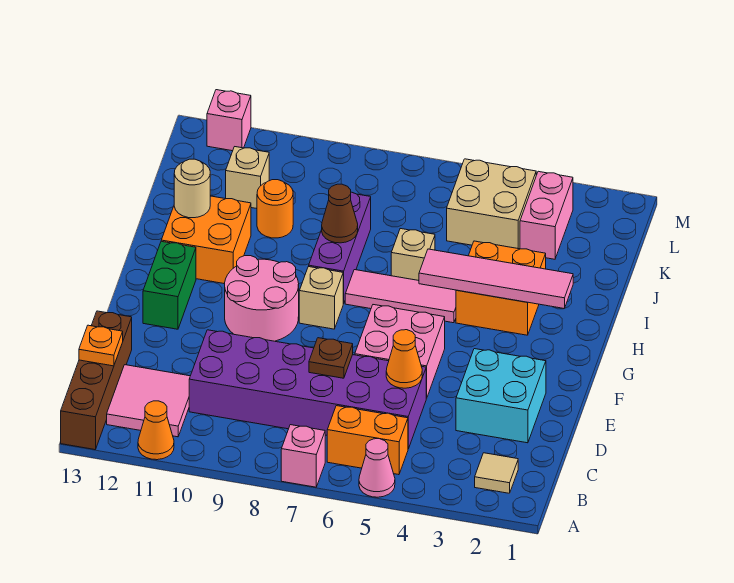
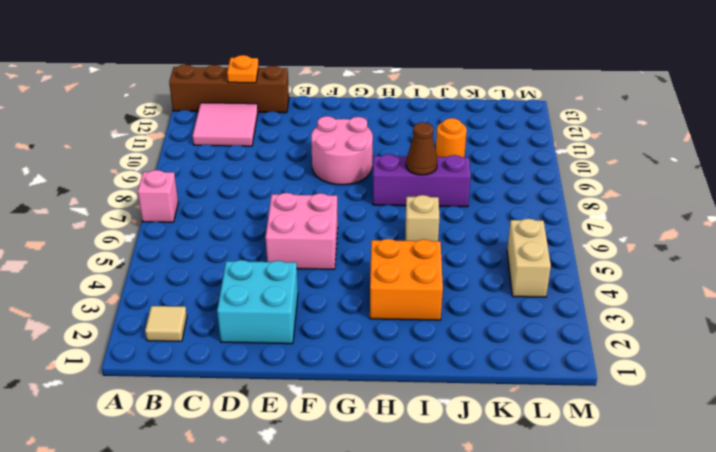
tan brick L4:L5 level 1 -> tan brick K4:L5 level 1
none -> pink cone A5 level 1
none -> orange cone A11 level 1
none -> orange brick B5:B6 level 1

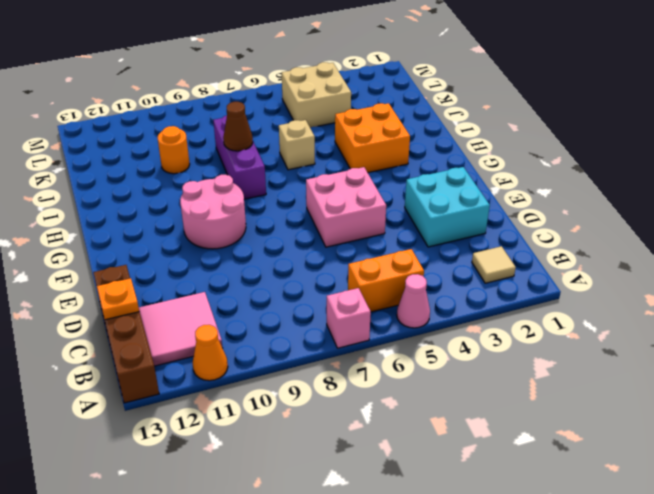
none -> purple brick C5:D10 level 1
none -> green brick F12:G12 level 1
none -> tan brick G8 level 1

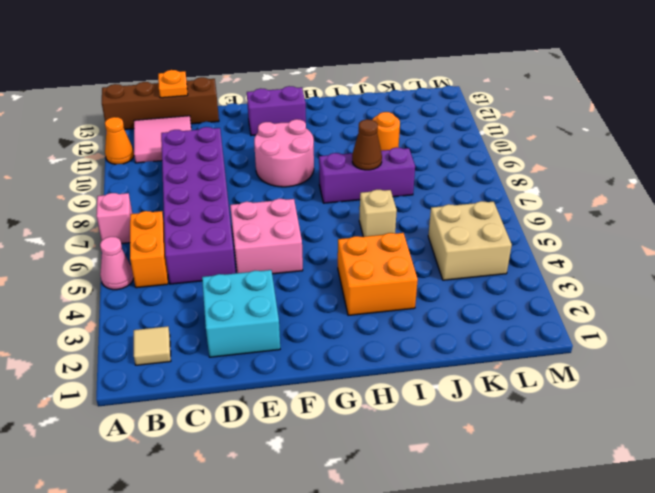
purple brick F12:G12 level 1 -> green brick F12:G12 level 1
none -> tan brick G8 level 1
none -> pink tile H5:H7 level 1
none -> orange brick H11:I12 level 1

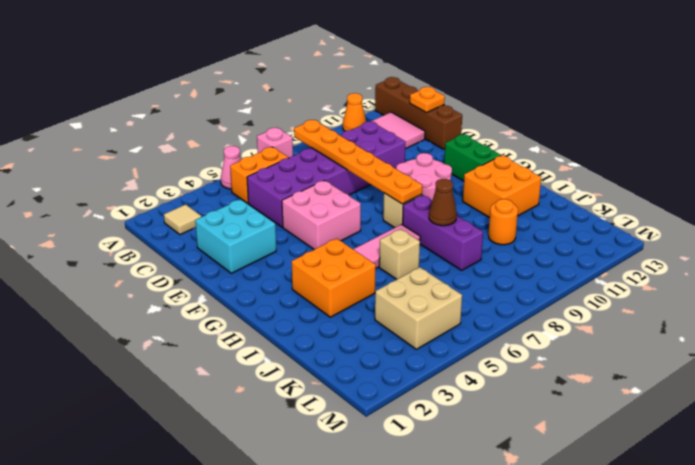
orange plate B8:G8 level 2 -> none
none -> pink brick K3:L3 level 1
none -> tan brick K11 level 1
none -> pink brick M12 level 1

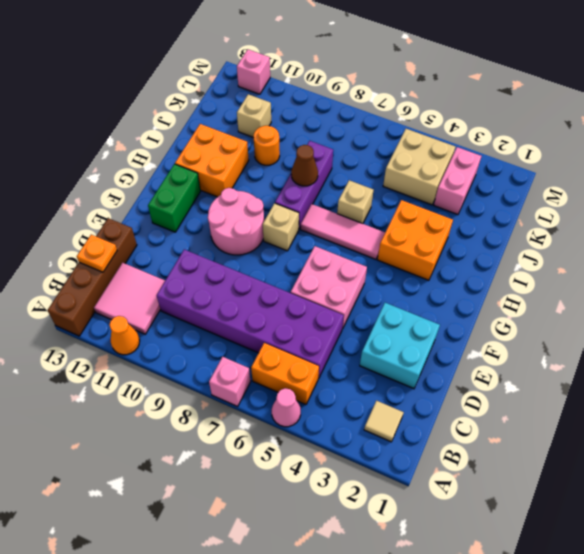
none -> orange cone D5 level 2
none -> brown plate D7 level 2
none -> pink tile H2:H5 level 2

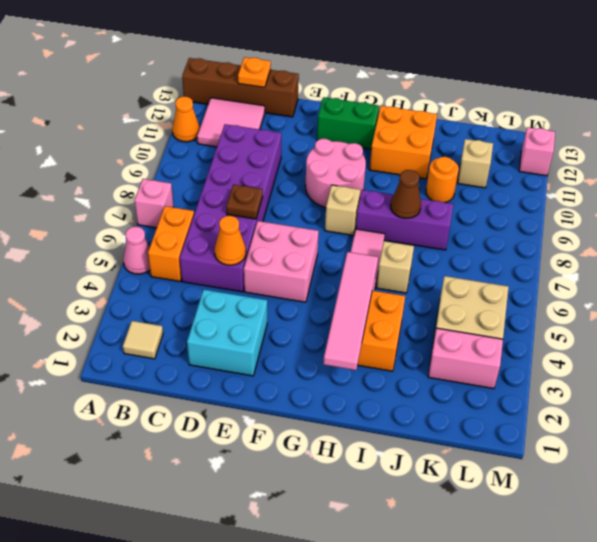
none -> tan round brick I12 level 2

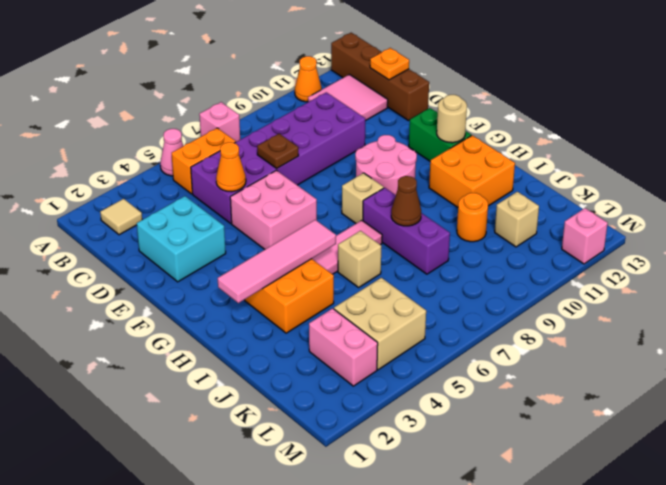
tan round brick G12 level 2 -> tan round brick I12 level 2

